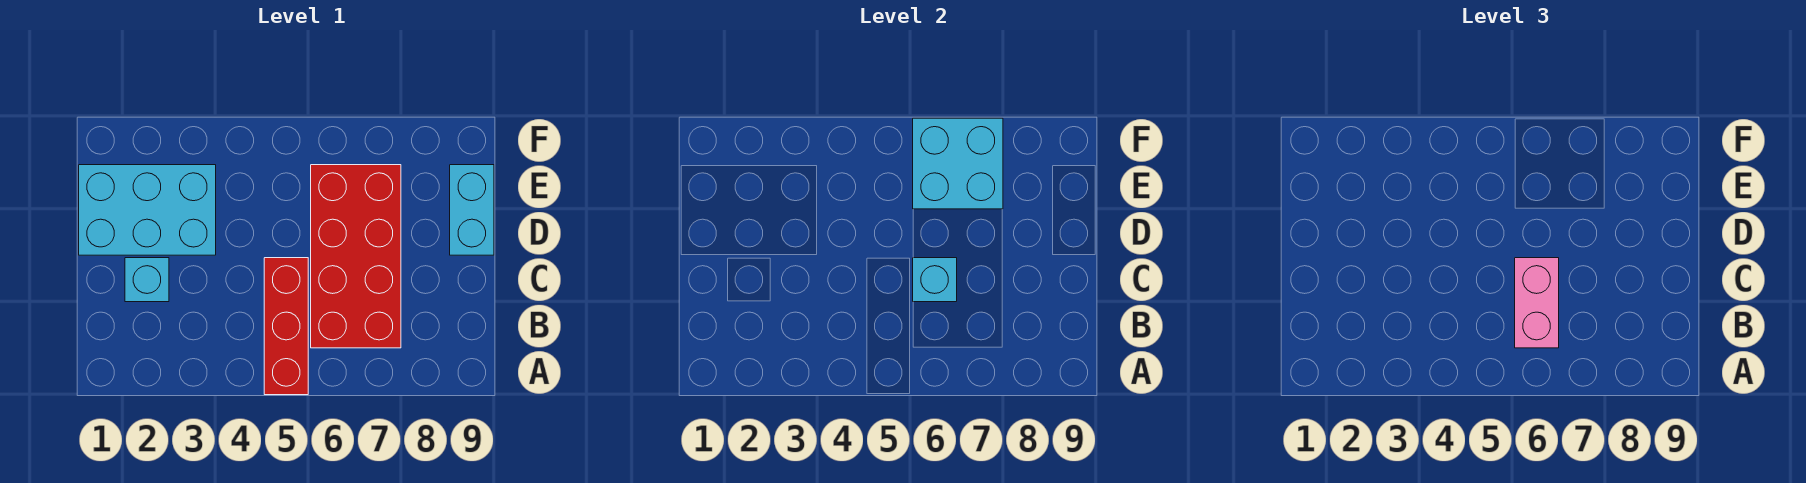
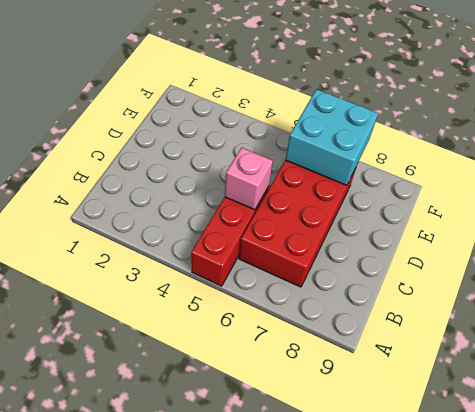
pink brick C5 level 2 -> none
none -> cyan brick C2 level 1
none -> cyan brick D1:E3 level 1

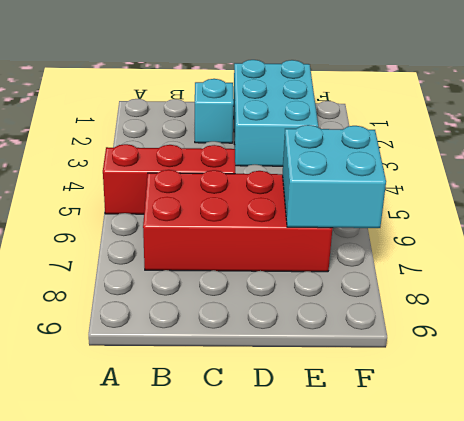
none -> cyan brick D9:E9 level 1
none -> cyan brick C6 level 2

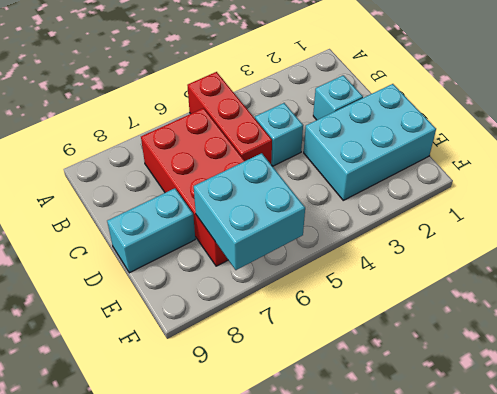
cyan brick C4 level 1 -> cyan brick C6 level 2
cyan brick D8:D9 level 1 -> cyan brick D9:E9 level 1
none -> pink brick B6:C6 level 3

